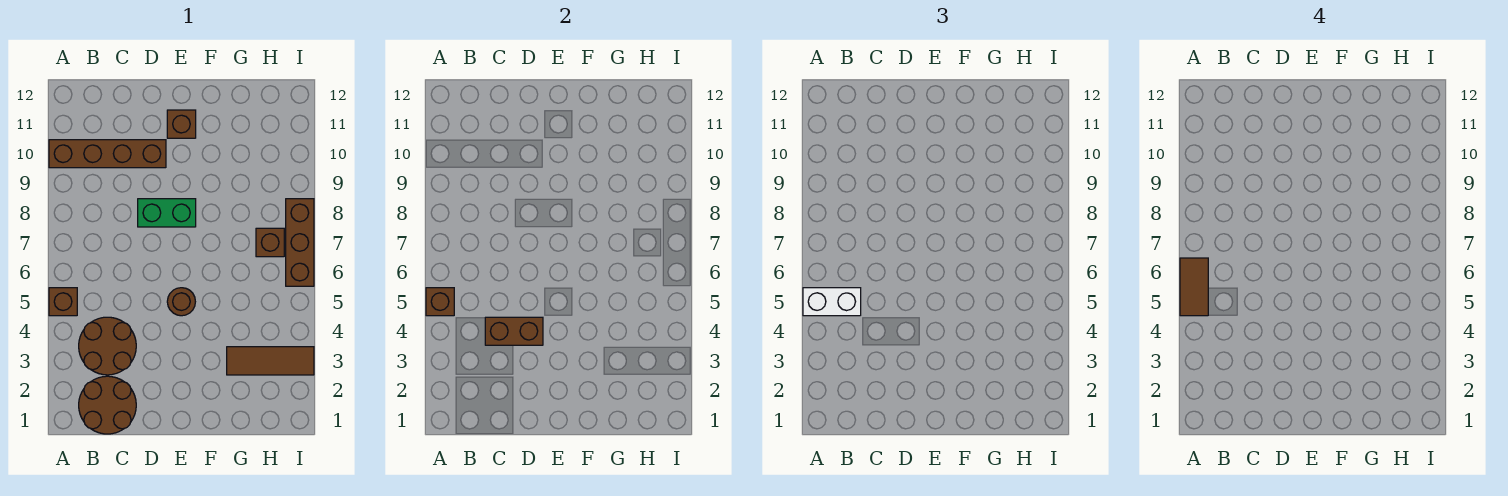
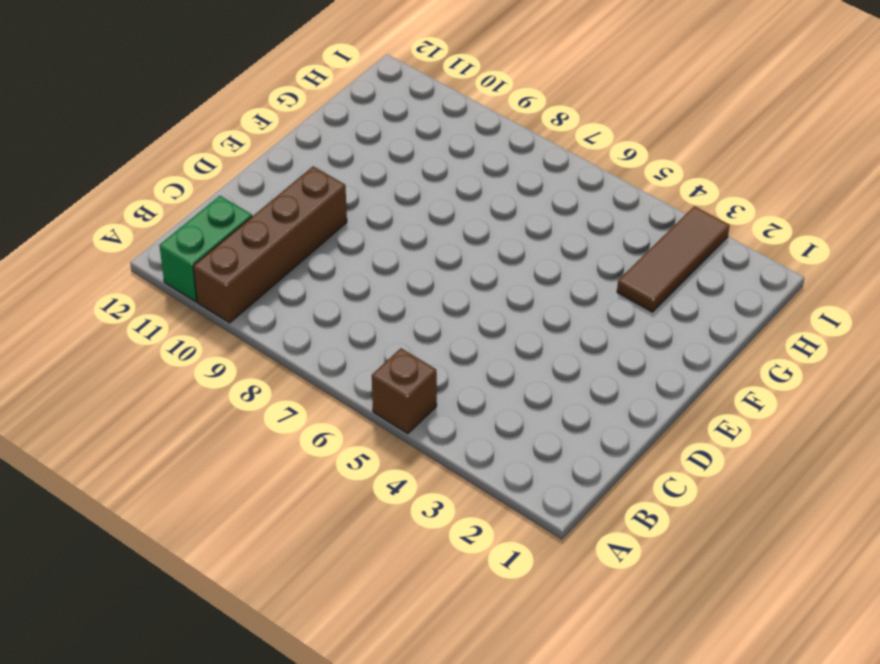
green brick A11:B11 level 1 -> green brick D8:E8 level 1
none -> brown round brick B1:C2 level 1
none -> brown round brick B3:C4 level 1
none -> brown round brick E5 level 1

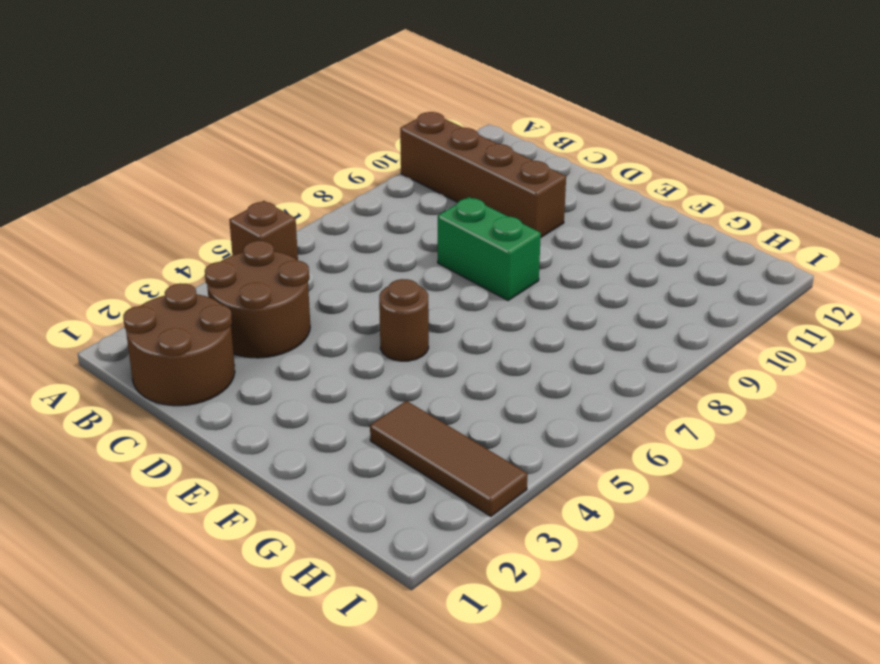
none -> brown brick E11 level 1
none -> brown brick H7 level 1
none -> brown brick I6:I8 level 1

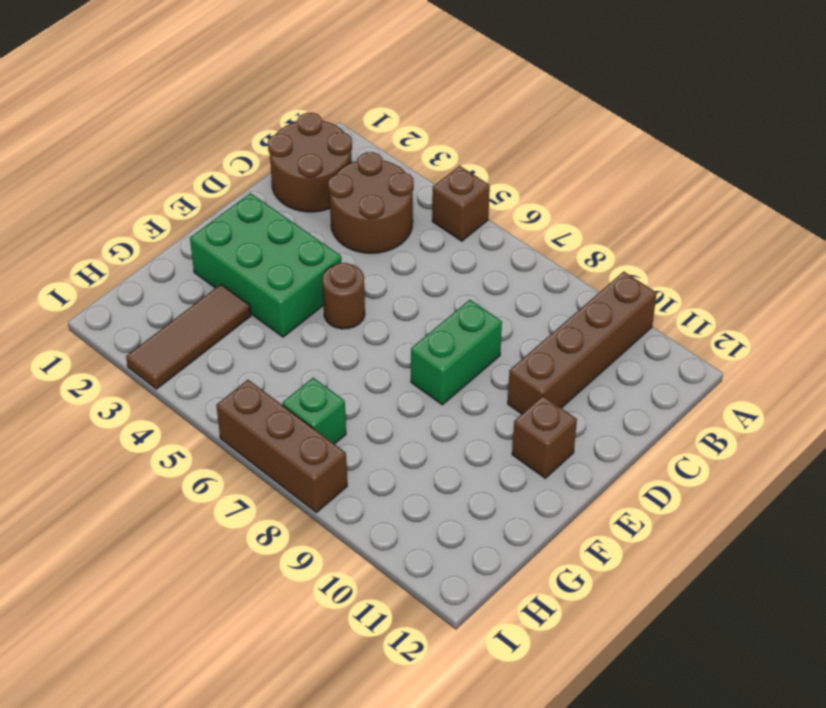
green brick E2:F4 level 1 -> none
green brick H7 level 1 -> brown brick H7 level 1
none -> brown brick A5 level 2
none -> brown brick C4:D4 level 2
none -> white brick A5:B5 level 3

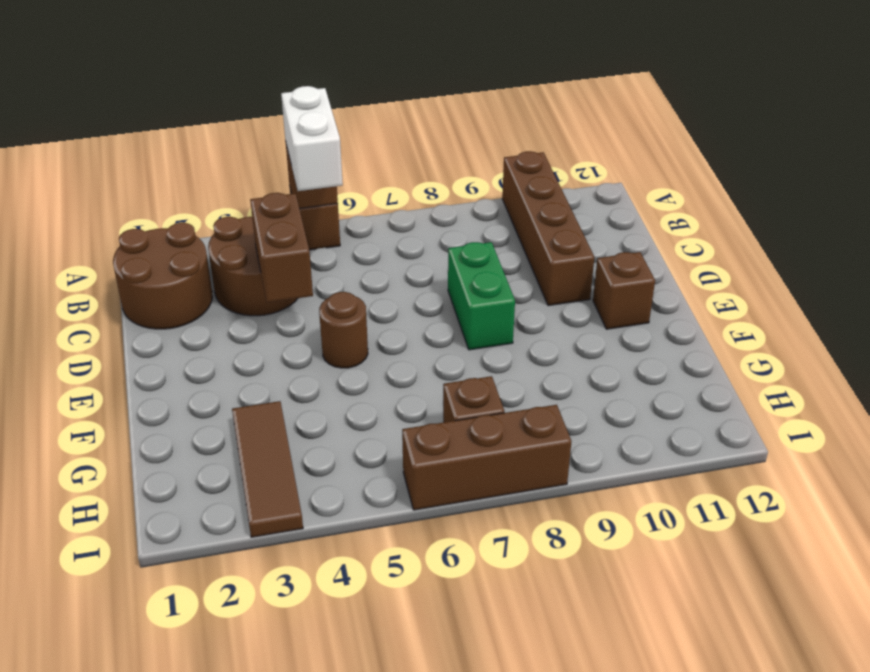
none -> brown tile A5:A6 level 4

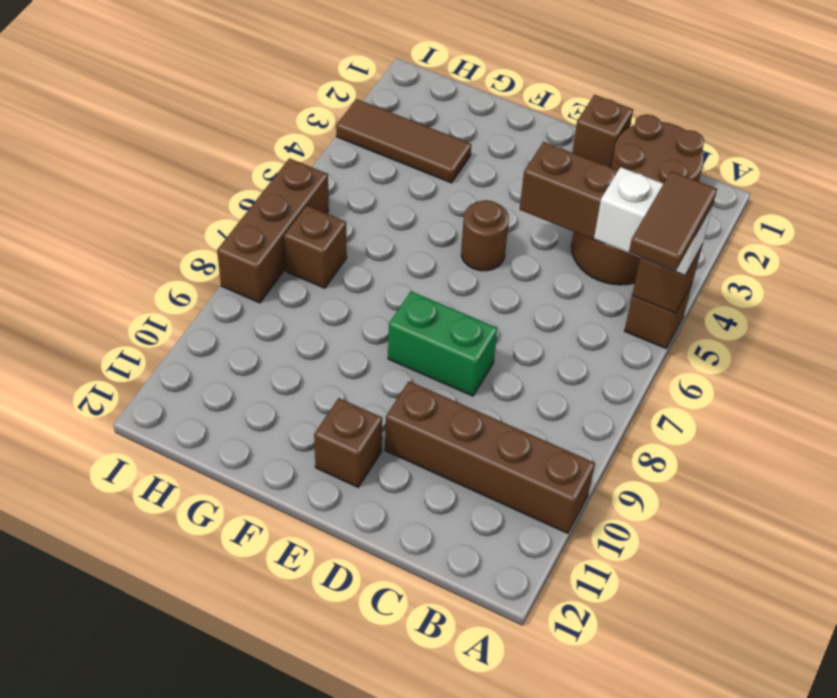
brown brick D1 level 1 -> none

